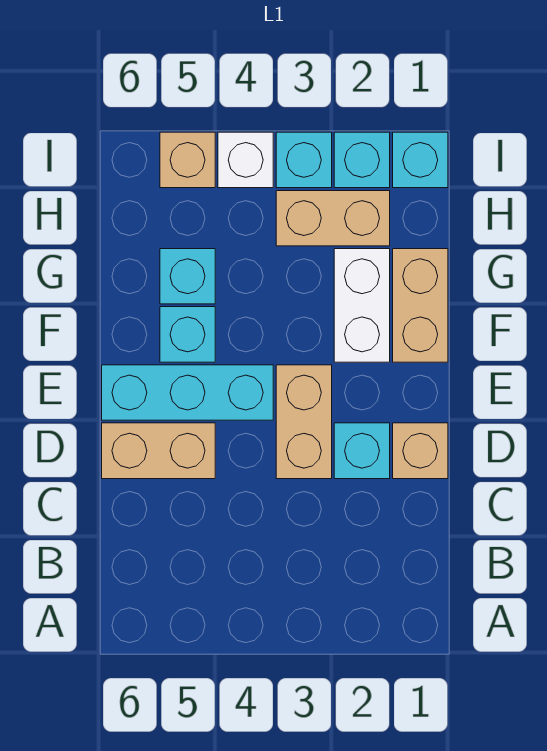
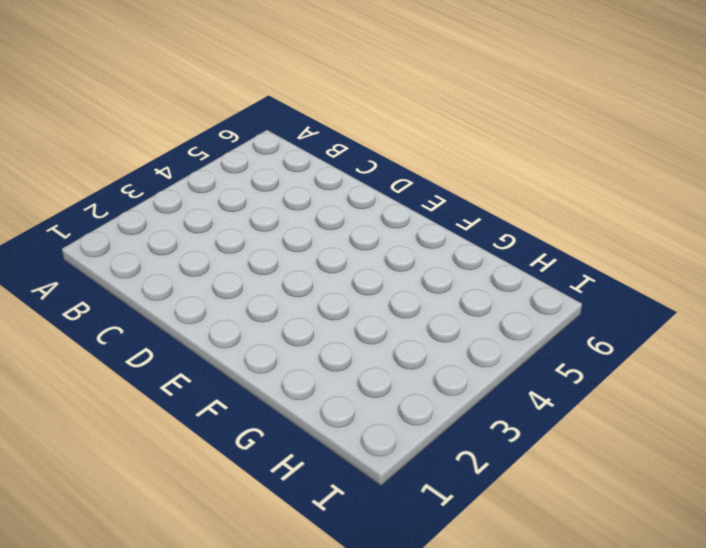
none -> tan brick D1 level 1
none -> cyan brick D2 level 1
none -> tan brick D3:E3 level 1

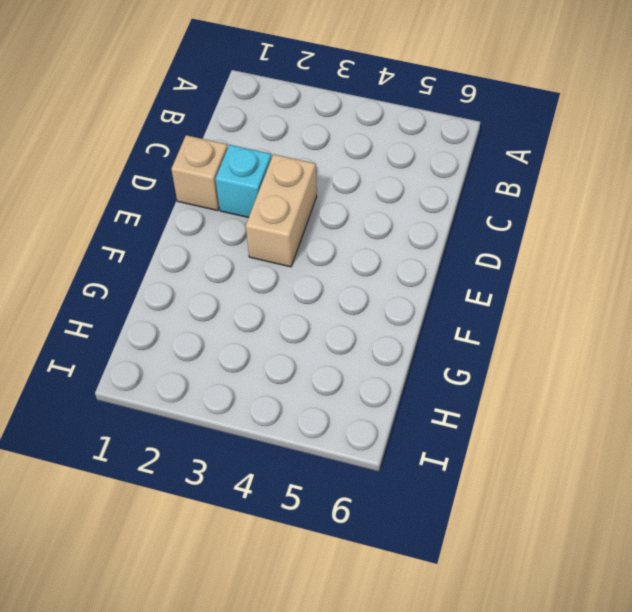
none -> tan brick D5:D6 level 1
none -> cyan brick E4:E6 level 1
none -> tan brick F1:G1 level 1

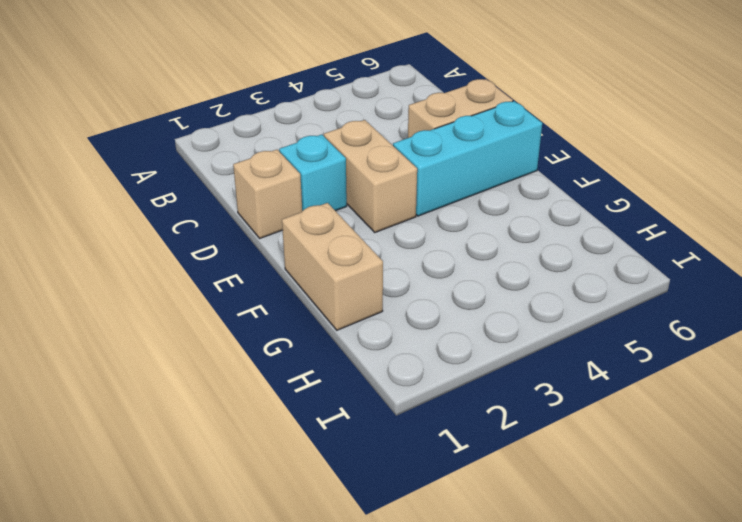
none -> white brick F2:G2 level 1
none -> cyan brick F5 level 1
none -> cyan brick G5 level 1

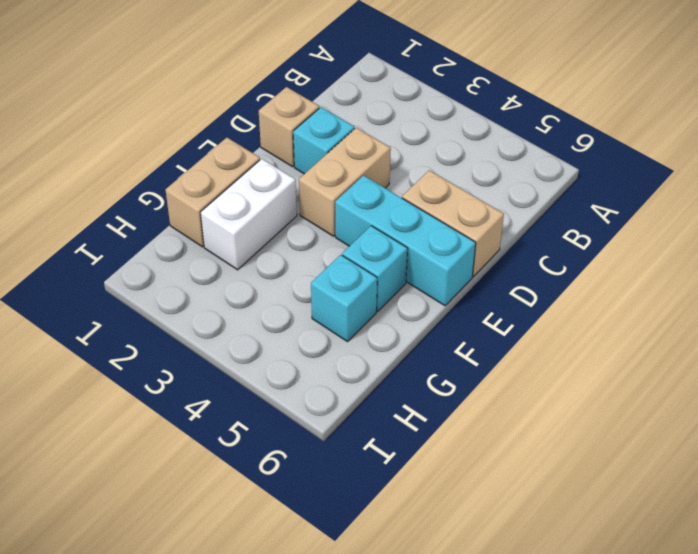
none -> tan brick H2:H3 level 1
none -> cyan brick I1 level 1
none -> cyan brick I2 level 1

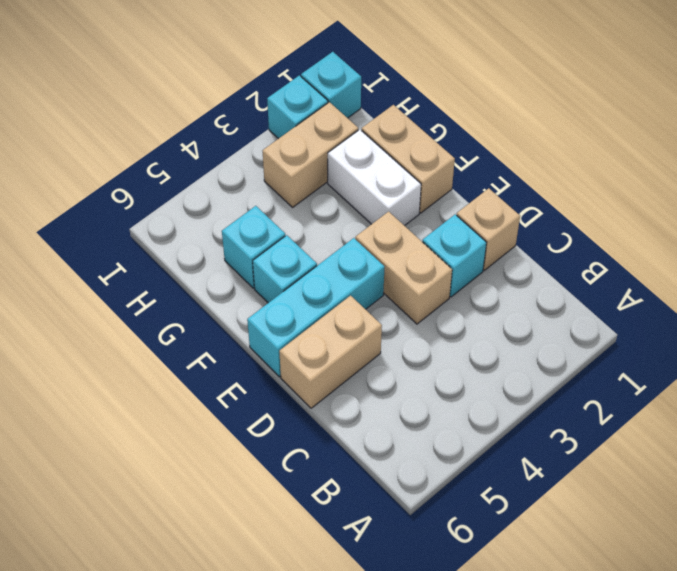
none -> cyan brick I3 level 1
none -> white brick I4 level 1
none -> tan brick I5 level 1

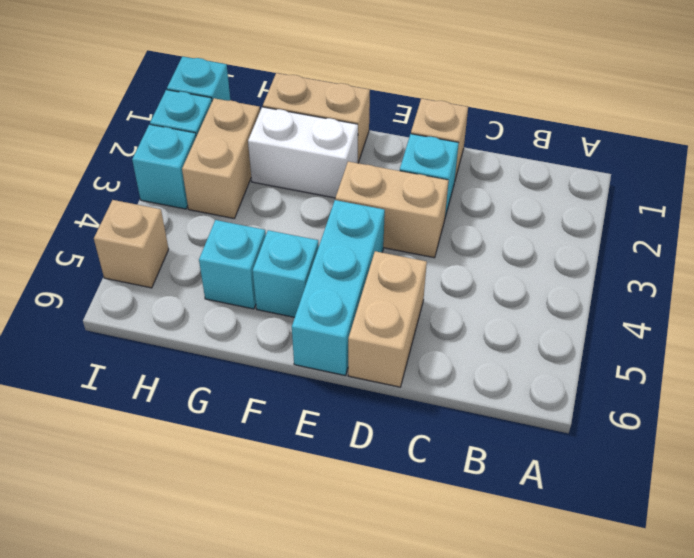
none -> white brick I4 level 1

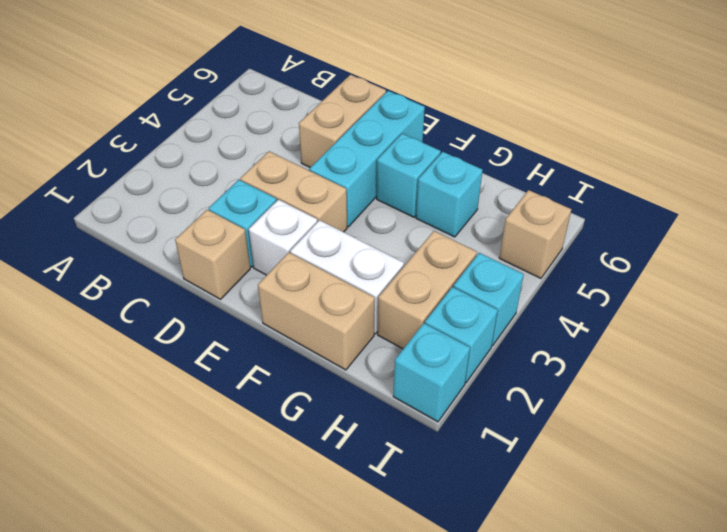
white brick E2 level 1 -> white brick I4 level 1

